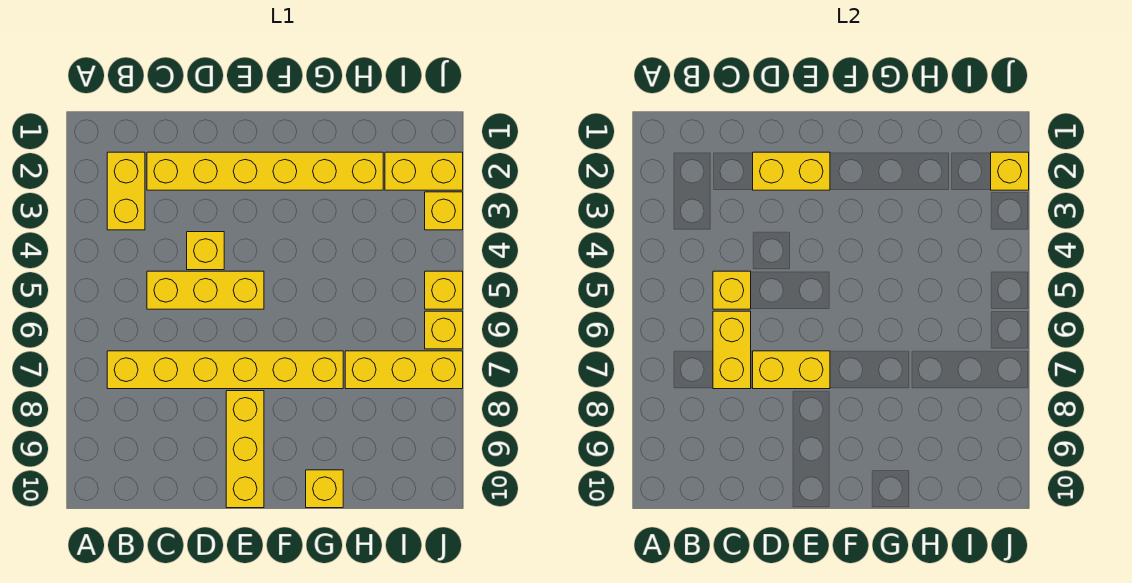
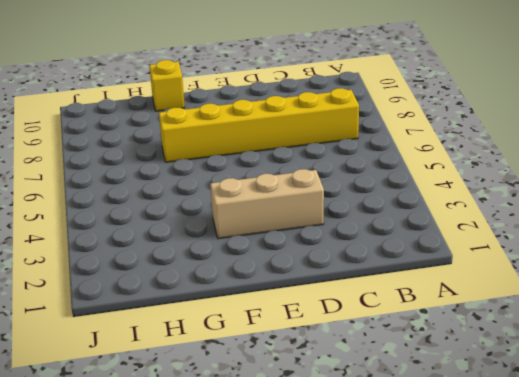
tan brick D3:F3 level 1 -> none
none -> yellow brick B2:B3 level 1
none -> yellow brick C2:H2 level 1
none -> yellow brick C5:E5 level 1

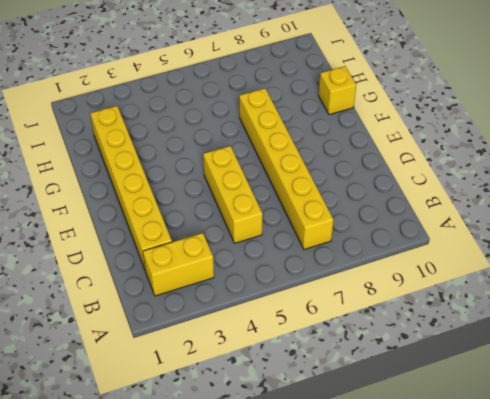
none -> yellow brick D4 level 1
none -> yellow brick E8:E10 level 1
none -> yellow brick H7:J7 level 1

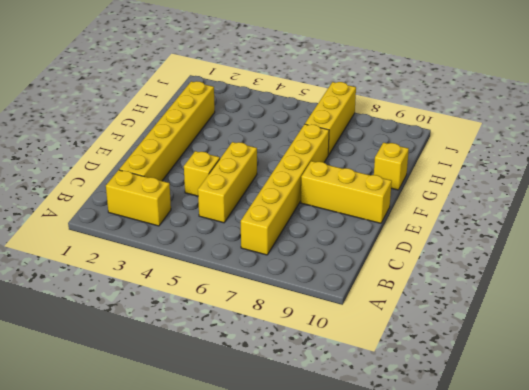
none -> yellow brick I2:J2 level 1
none -> yellow brick J3 level 1
none -> yellow brick J5 level 1

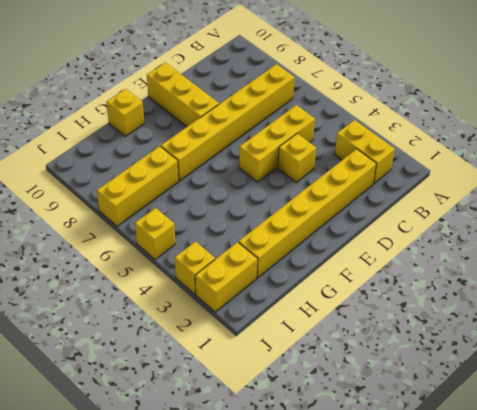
none -> yellow brick J6 level 1
none -> yellow brick C5 level 2
none -> yellow brick C6:C7 level 2

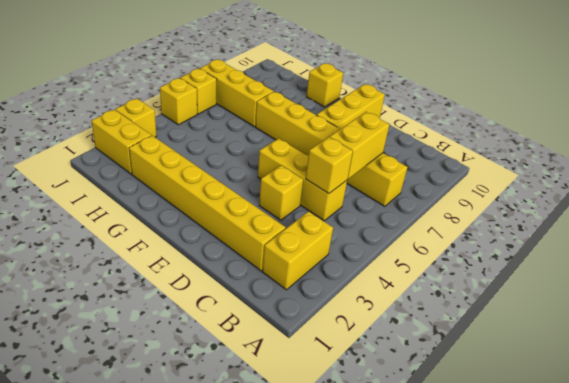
none -> yellow brick D2:E2 level 2
none -> yellow brick D7:E7 level 2
none -> yellow brick J2 level 2

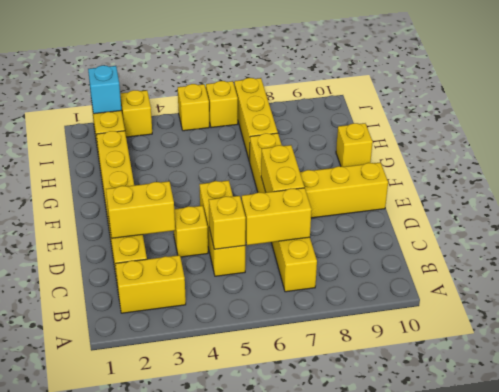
yellow brick D2:D3 level 2 -> yellow brick D2:E2 level 2
cyan brick J2 level 2 -> yellow brick J2 level 2

